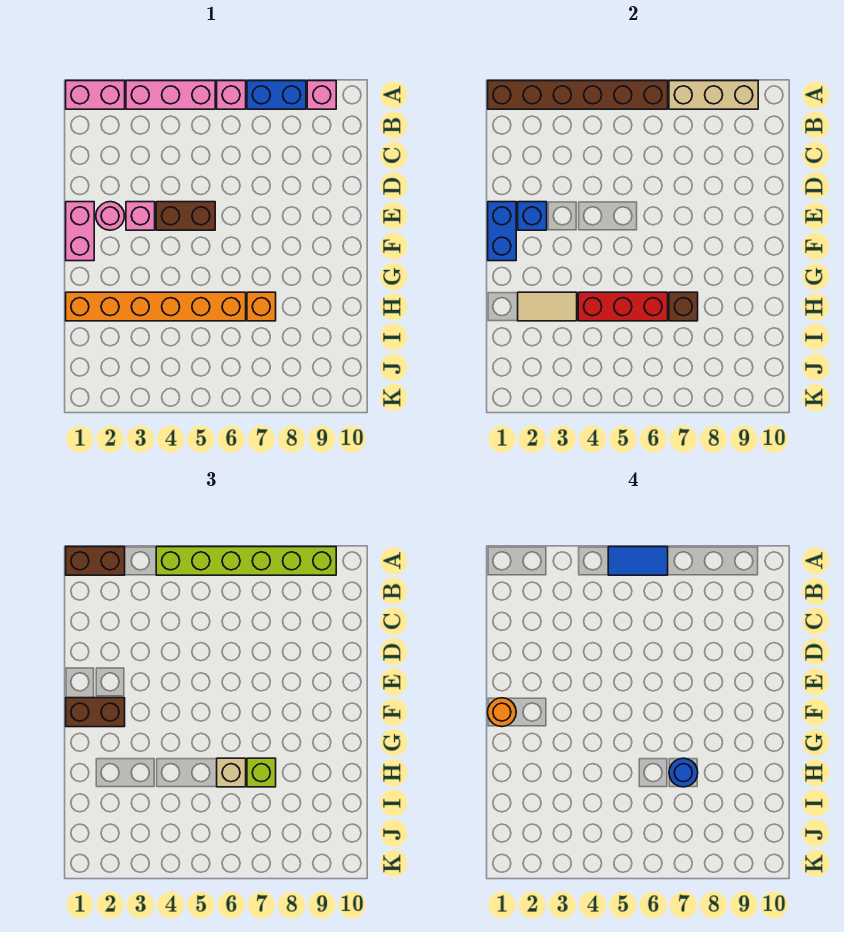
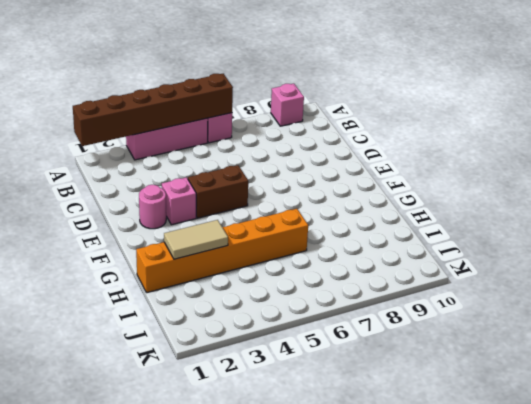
none -> pink brick A1:A2 level 1
none -> blue brick A7:A8 level 1
none -> pink brick E1:F1 level 1

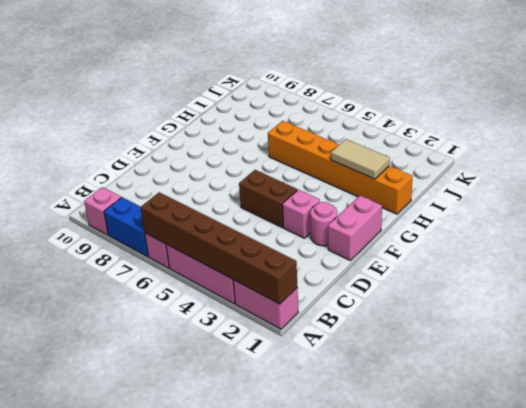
none -> orange brick H7 level 1
none -> tan brick A7:A9 level 2
none -> blue brick E1:F1 level 2

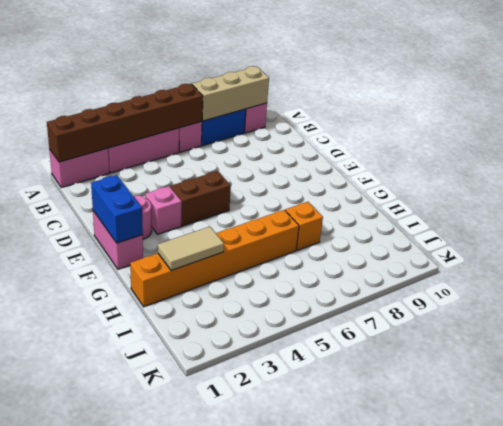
none -> blue brick E2 level 2
none -> red brick H4:H6 level 2
none -> brown brick H7 level 2

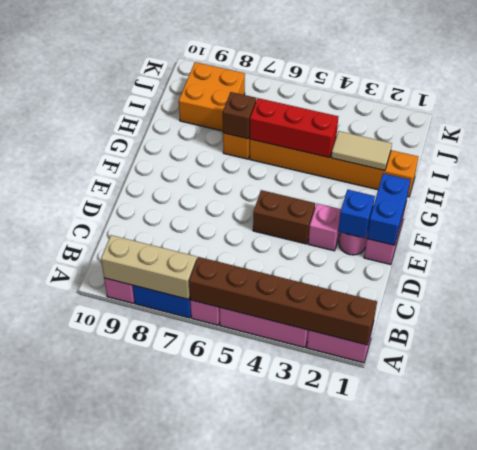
orange brick I8:J9 level 1 -> none
none -> brown brick A1:A2 level 3
none -> lime brick A4:A9 level 3
none -> brown brick F1:F2 level 3

